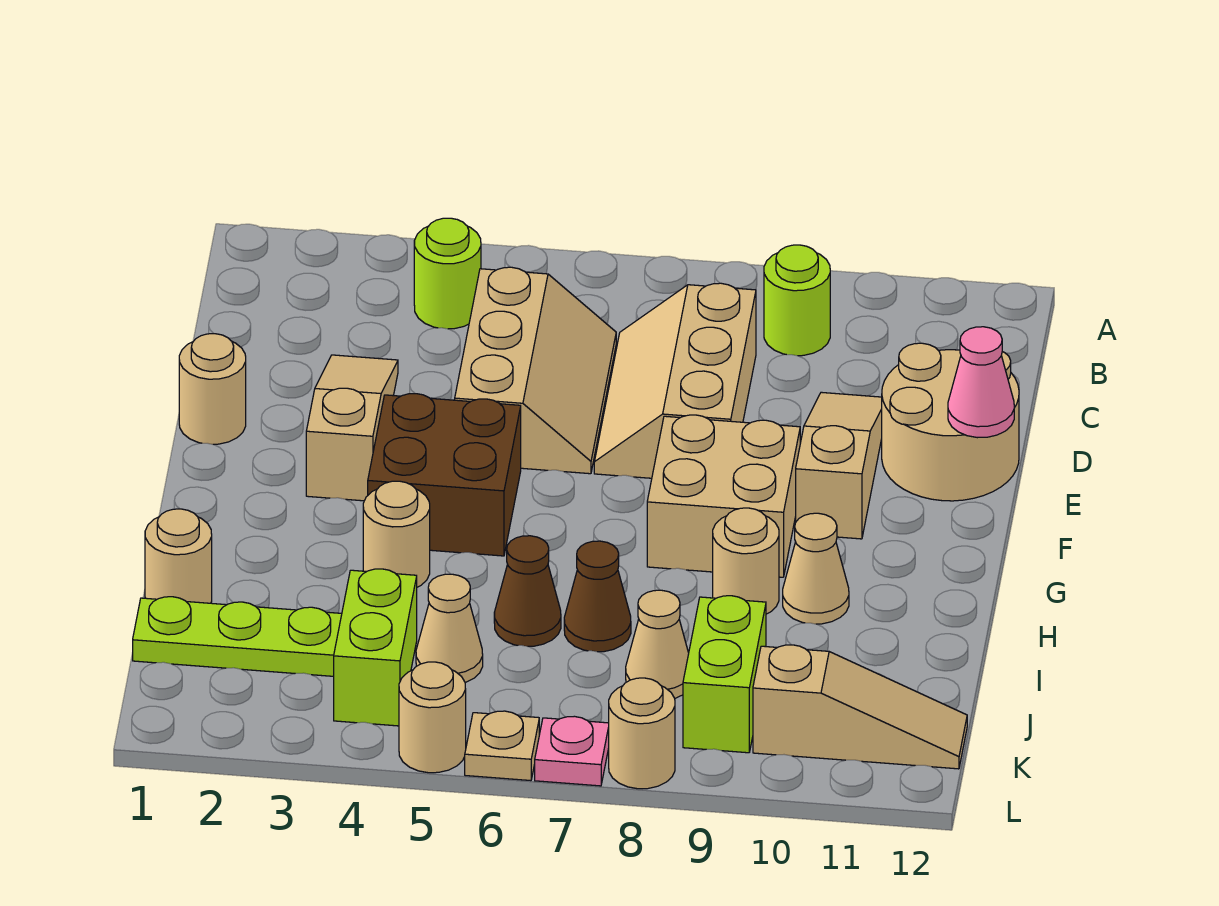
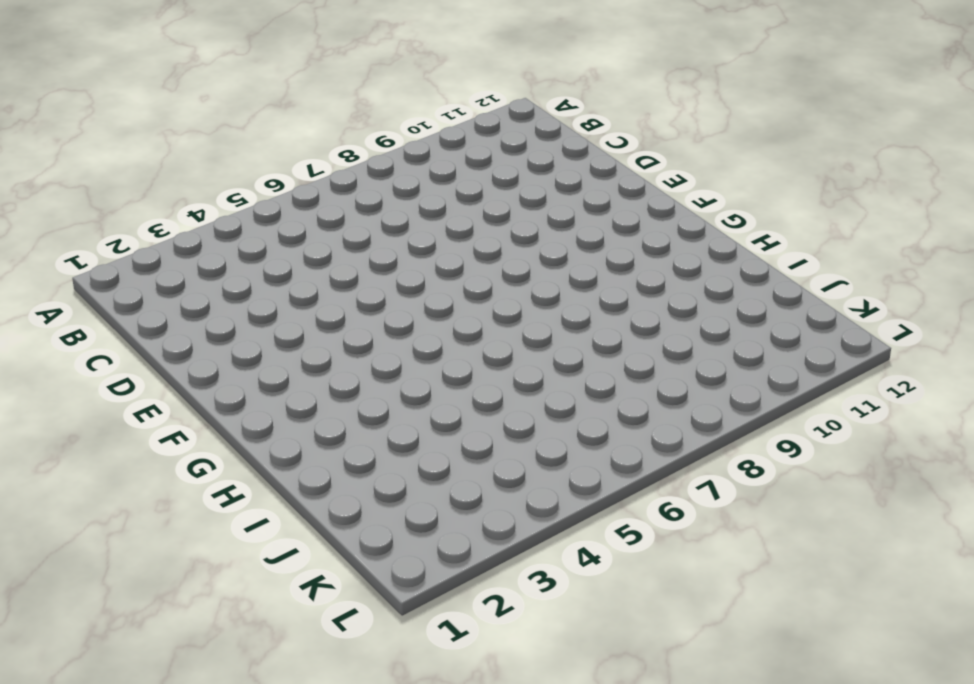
none -> lime round brick B4 level 1
none -> lime round brick B9 level 1
none -> tan slope C5:E6 level 1 top 5

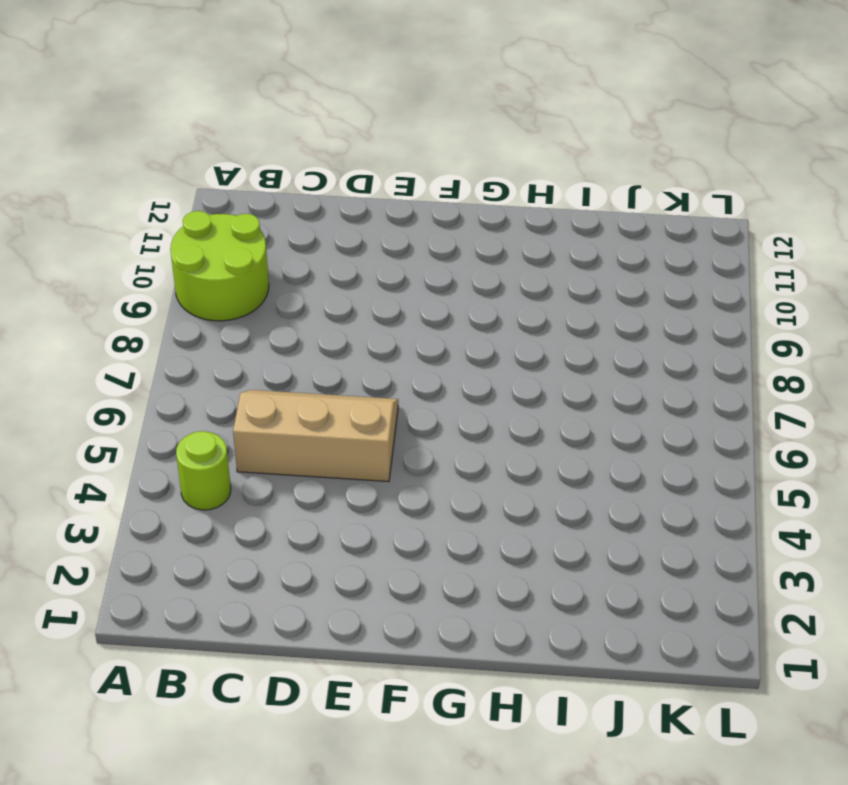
lime round brick A9:B10 level 1 -> lime round brick B9 level 1
none -> tan slope C7:E8 level 1 top 8
none -> tan slope D3:F3 level 1 top F
none -> tan slope D10:F10 level 1 top F

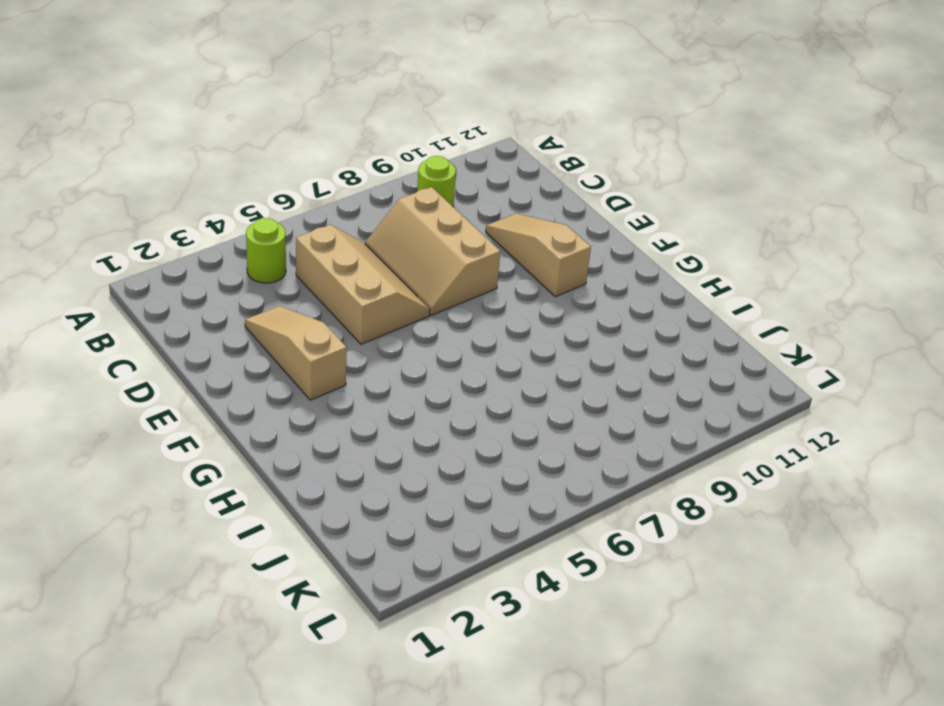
none -> tan round brick D11:E12 level 1
none -> tan round brick E1 level 1
none -> brown brick F4:G5 level 1

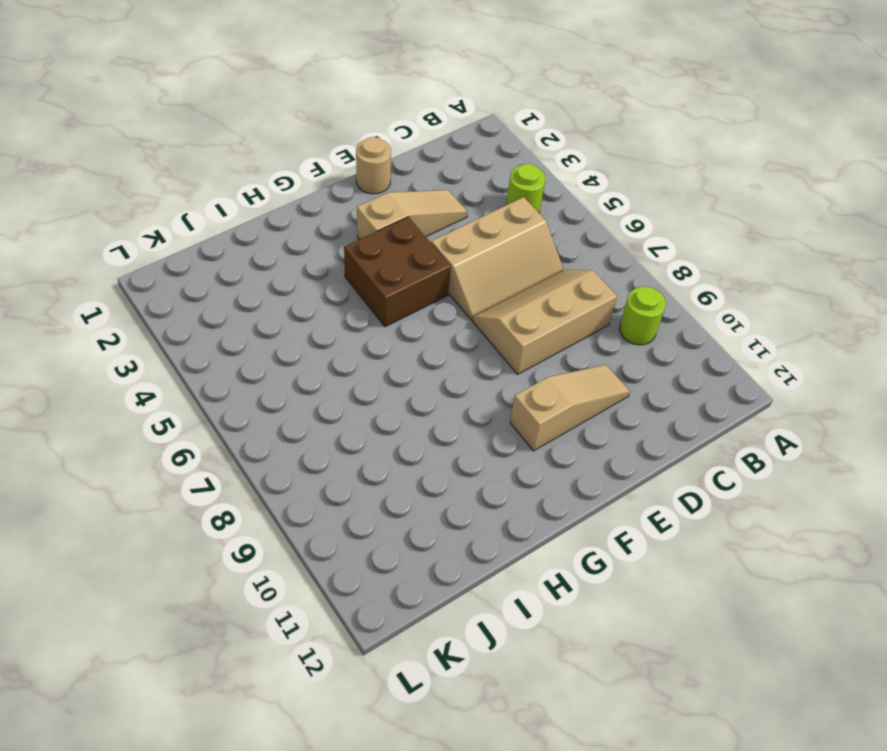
none -> tan round brick D11:E12 level 1
none -> tan brick F8:G9 level 1
none -> tan round brick H4 level 1

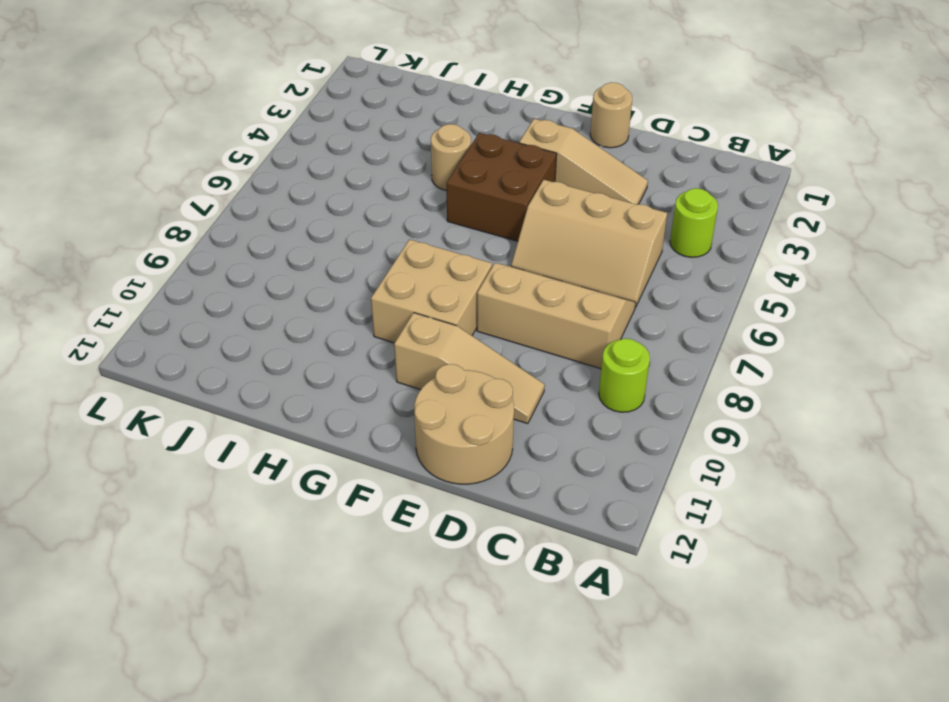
none -> tan round brick H9 level 1
none -> tan cone H10 level 1
none -> tan round brick I1 level 1

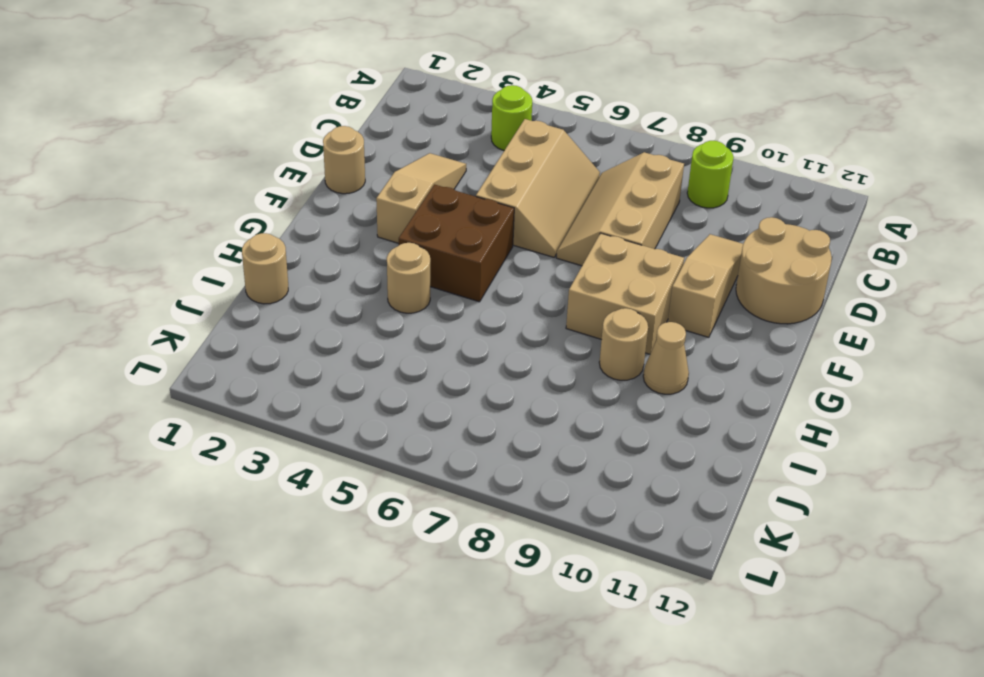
none -> brown cone I6 level 1
none -> brown cone I7 level 1
none -> lime plate J1:J3 level 1

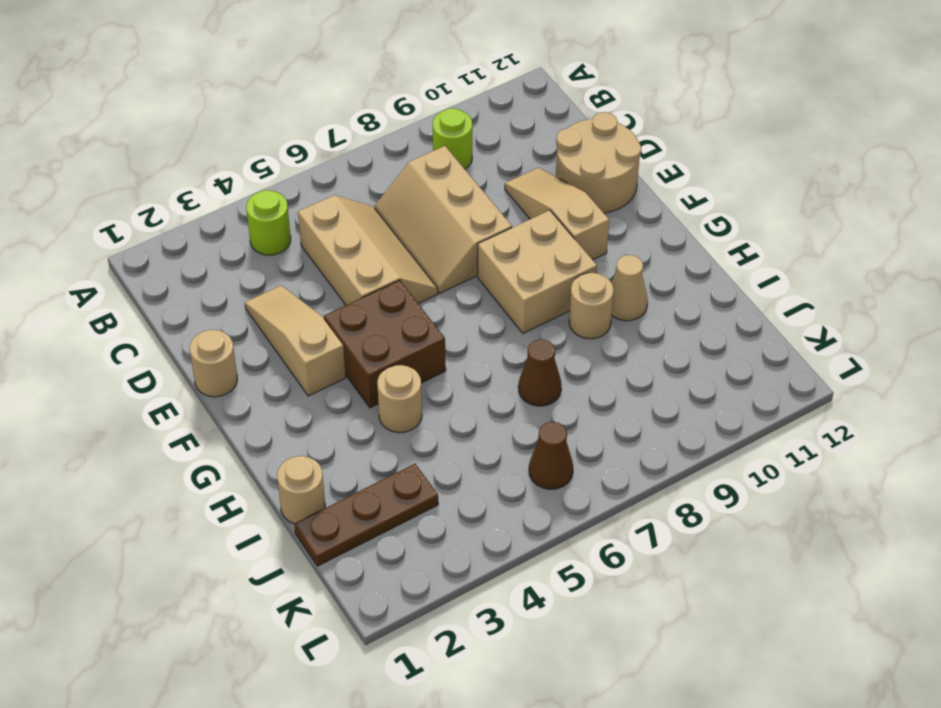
brown plate J1:J3 level 1 -> lime plate J1:J3 level 1
brown cone K6 level 1 -> brown cone I6 level 1
none -> lime brick J4:K4 level 1
none -> tan cone J5 level 1
none -> tan cone J8 level 1

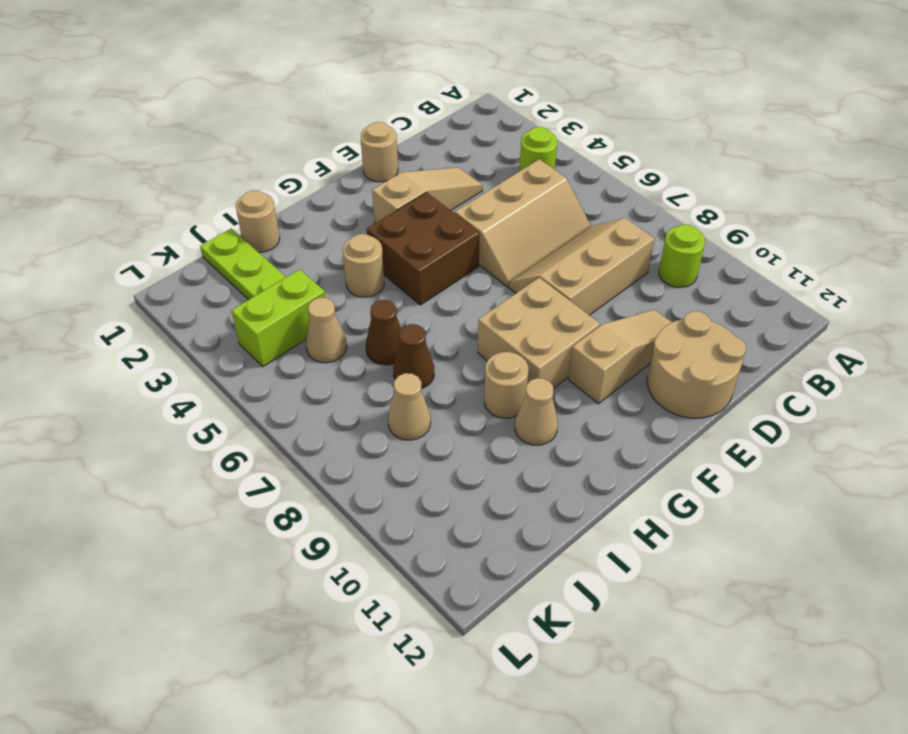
none -> lime brick J9:K9 level 1
none -> tan slope K10:K12 level 1 top 10
none -> tan round brick L5 level 1

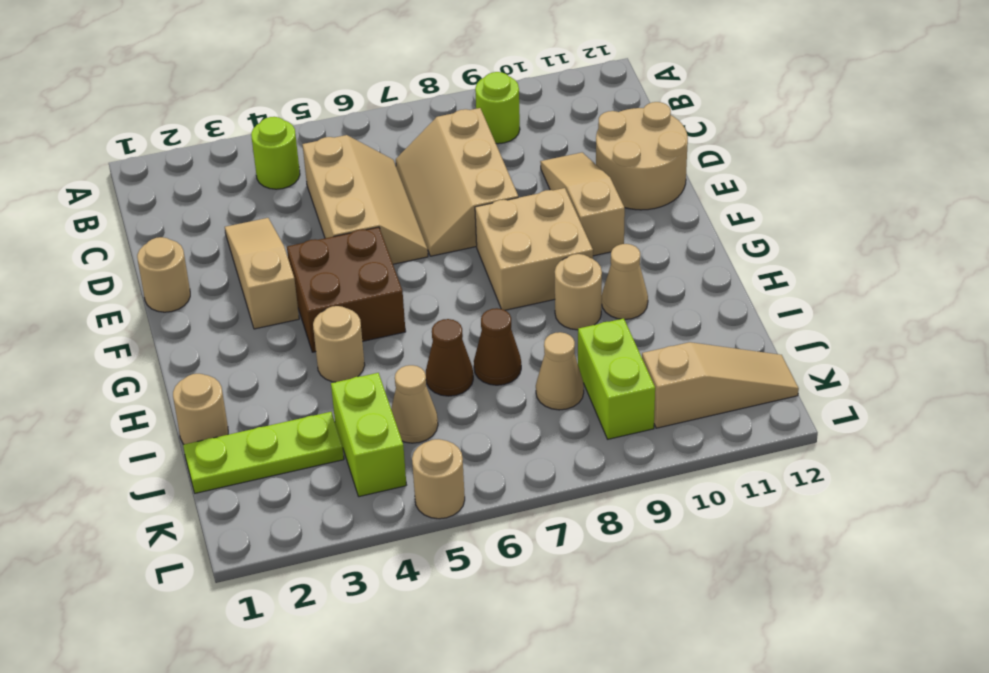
none -> tan plate L6 level 1
none -> pink plate L7 level 1
none -> tan round brick L8 level 1

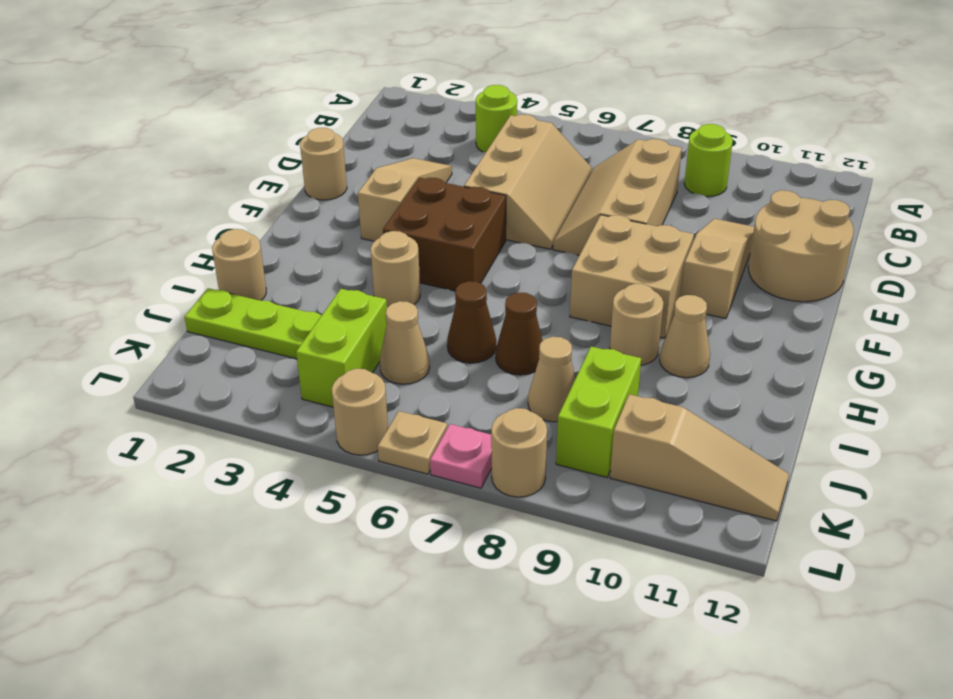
none -> pink cone E12 level 2

